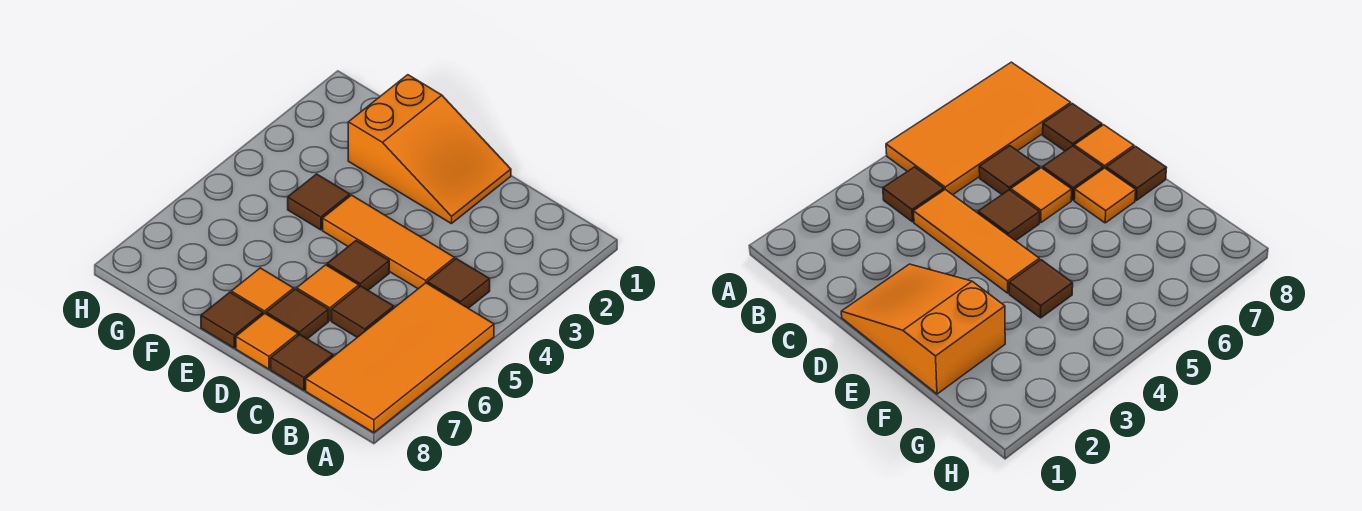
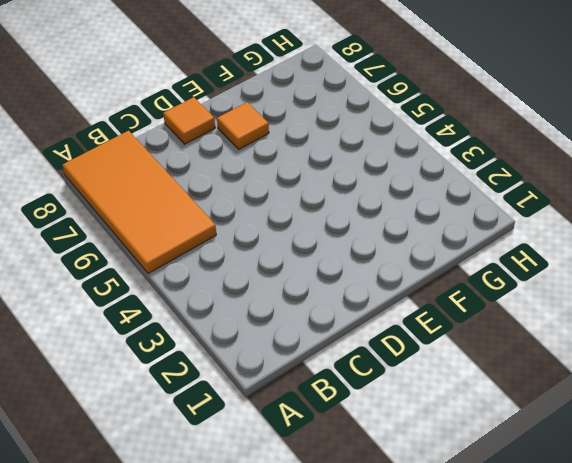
none -> brown tile B4 level 1
none -> orange tile C4:E4 level 1
none -> brown tile C6 level 1

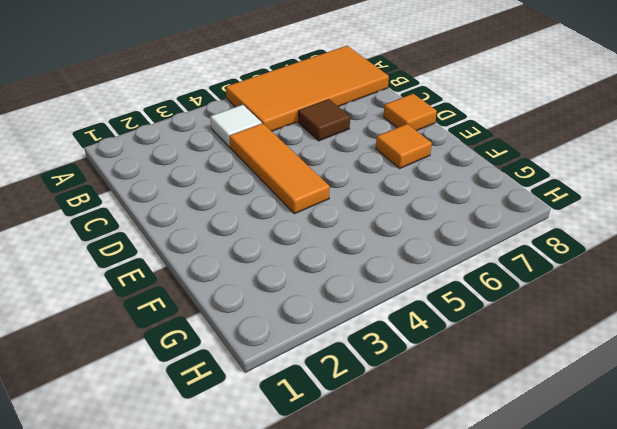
white tile B4 level 1 -> brown tile B4 level 1
none -> brown tile C8 level 1
none -> orange slope D1:F2 level 1 top F
none -> brown tile D5 level 1

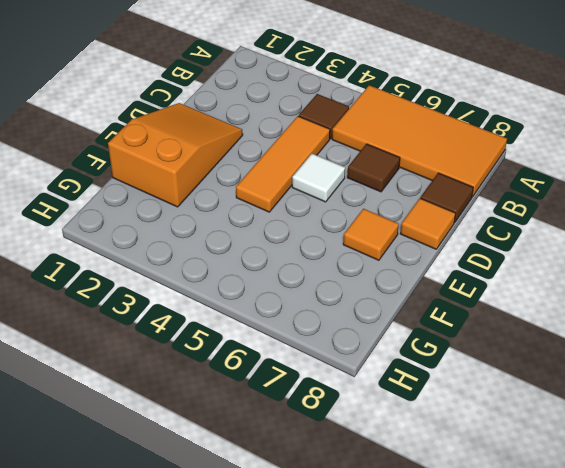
white tile D5 level 1 -> brown tile D5 level 1
none -> orange tile D6 level 1
none -> brown tile D7 level 1
none -> brown tile E8 level 1

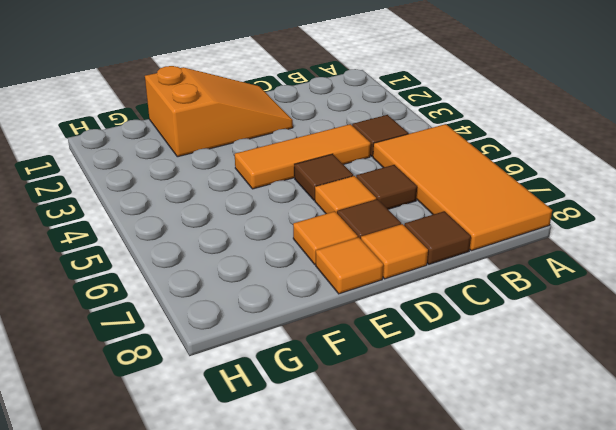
orange tile E8 level 1 -> brown tile E8 level 1
none -> brown tile F4 level 1

